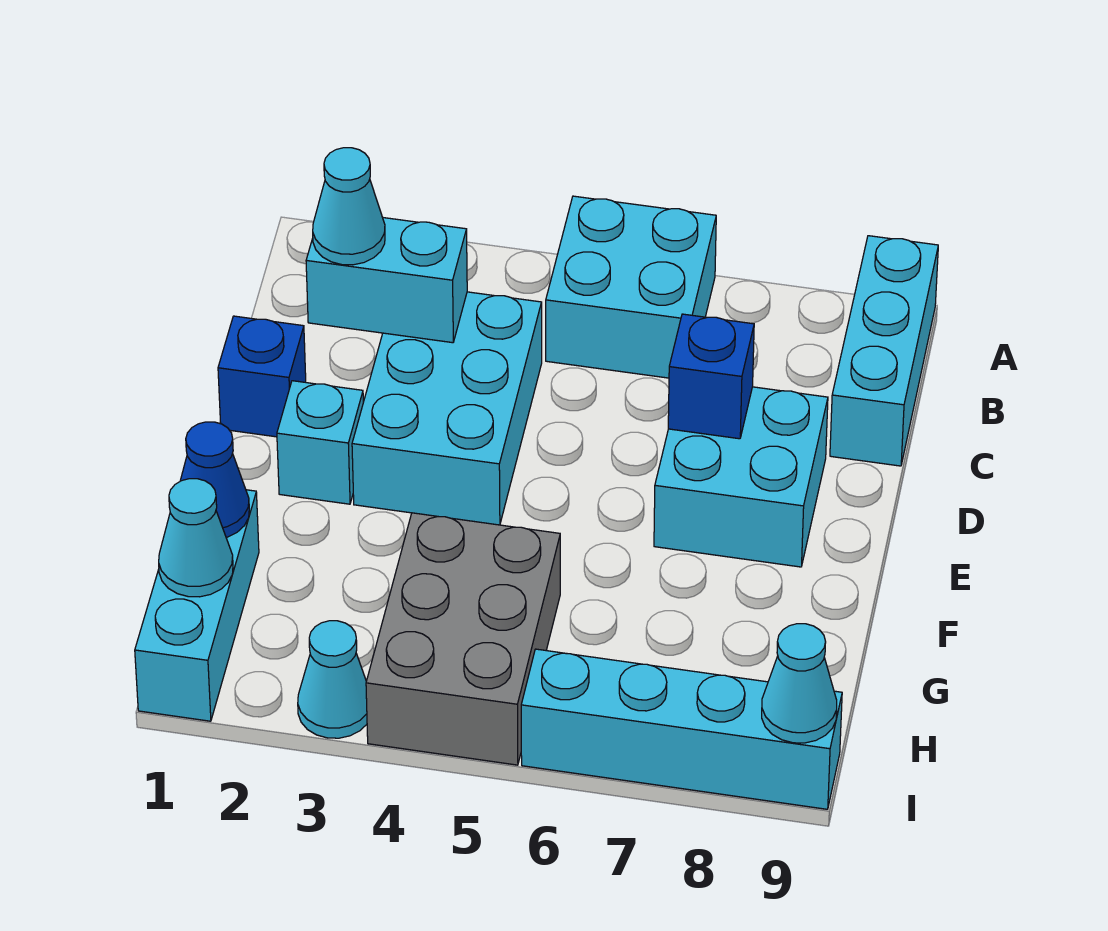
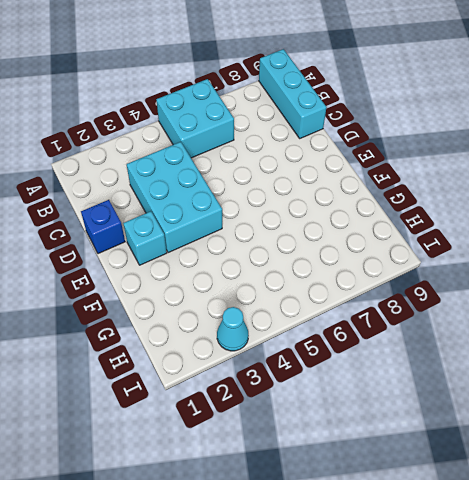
none -> cyan brick D7:E8 level 1
none -> cyan brick G1:I1 level 1
none -> grey brick G4:I5 level 1

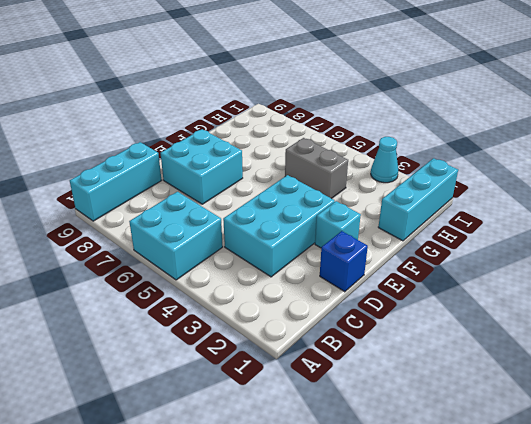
grey brick G4:G5 level 1 -> grey brick G4:I5 level 1
none -> cyan brick I6:I9 level 1
none -> cyan brick C2:C3 level 2
none -> blue brick D7 level 2

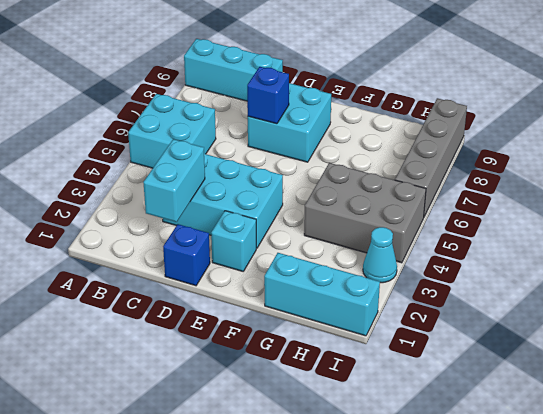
grey brick I6:I9 level 1 -> cyan brick I6:I9 level 1
none -> blue cone G1 level 2
none -> cyan cone H1 level 2
none -> cyan cone I9 level 2

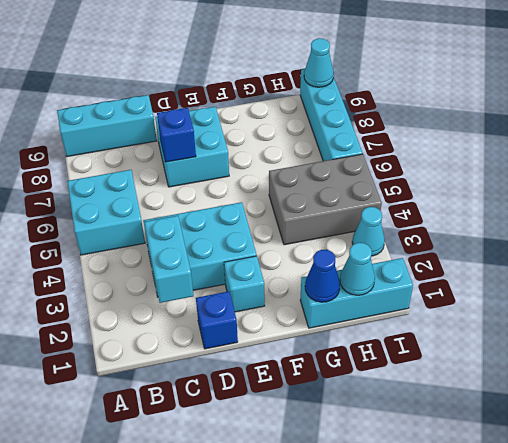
none -> cyan cone C2 level 3

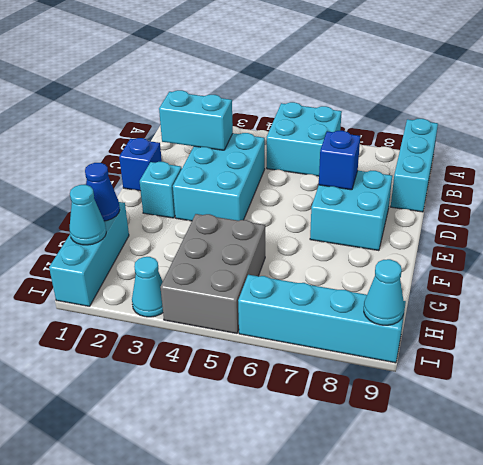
none -> cyan cone C2 level 3

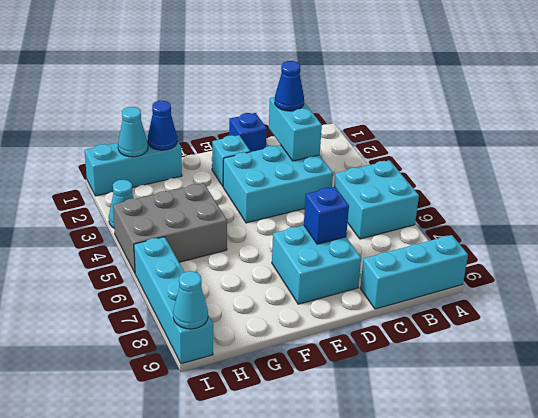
blue cone C2 level 3 -> cyan cone C2 level 3

